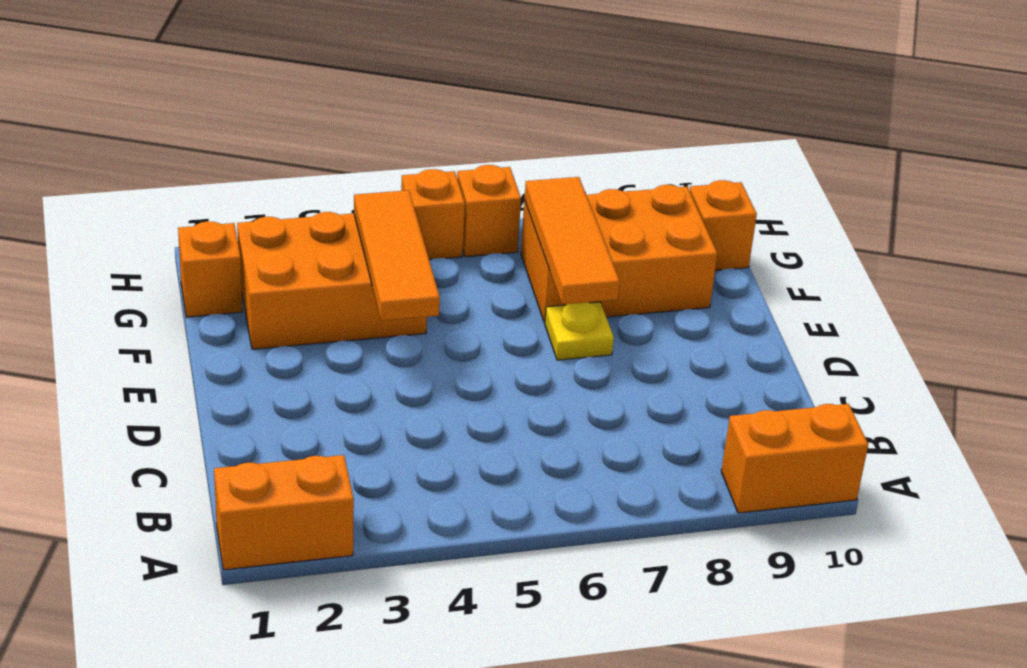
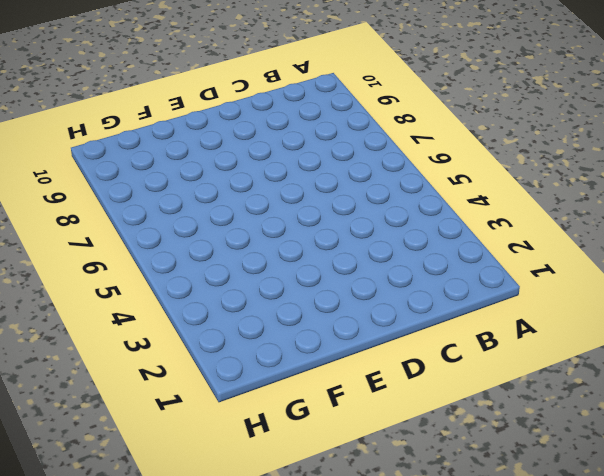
none -> orange brick A1:A2 level 1
none -> orange brick A9:A10 level 1

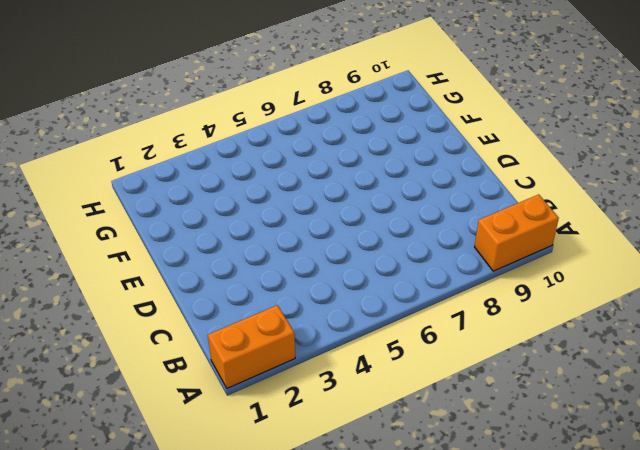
none -> yellow plate E7 level 1
none -> orange brick F2:G4 level 1

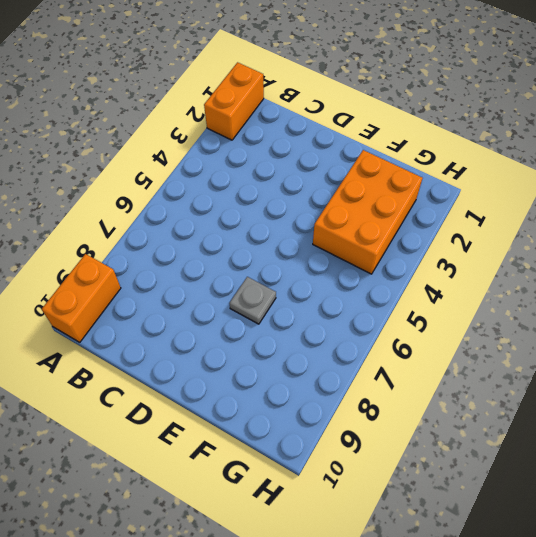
grey plate E7 level 1 -> yellow plate E7 level 1
none -> orange brick F7:G9 level 1
none -> orange brick G1 level 1

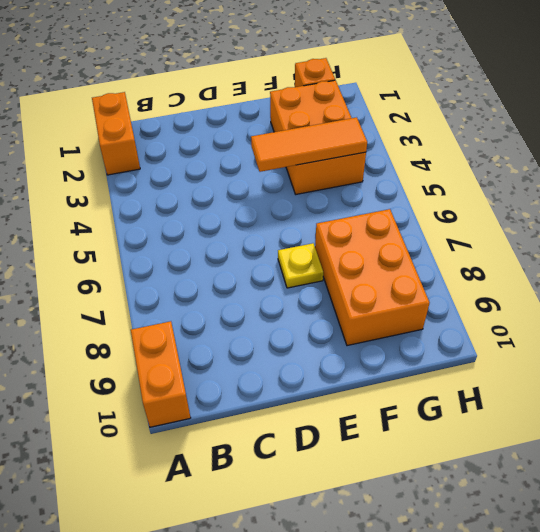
none -> orange brick G10 level 1
none -> orange brick H5 level 1

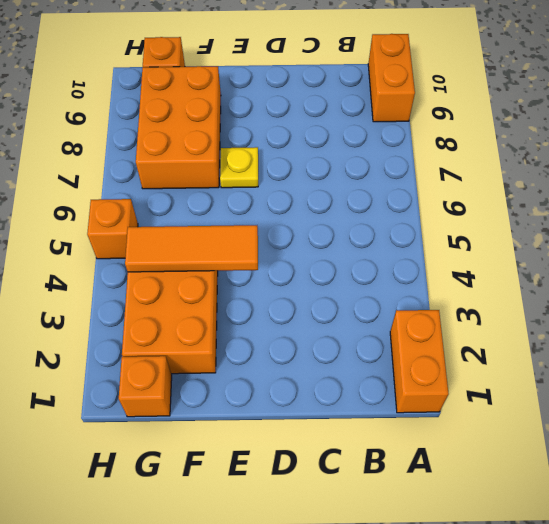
none -> orange brick H6 level 1
none -> orange tile E7:G7 level 2

